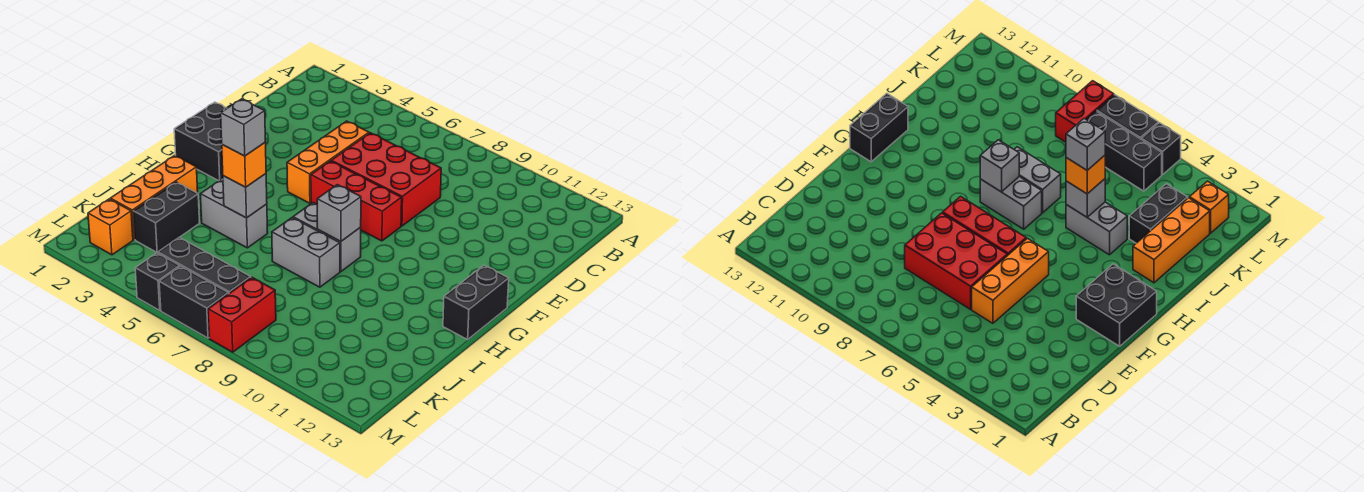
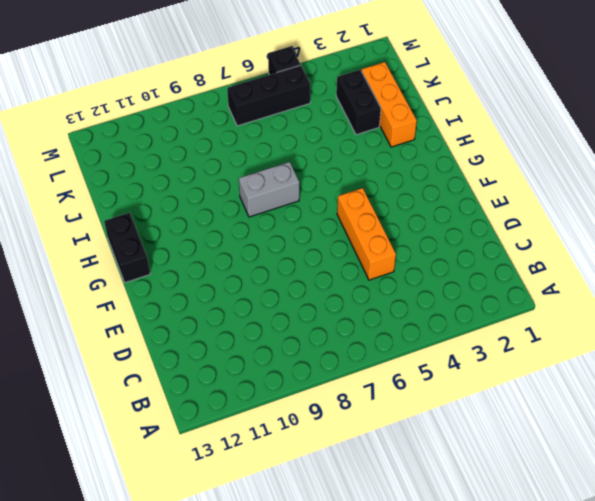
none -> red brick D6:E8 level 1
none -> black brick F1:G2 level 1
none -> red brick F6:F8 level 1

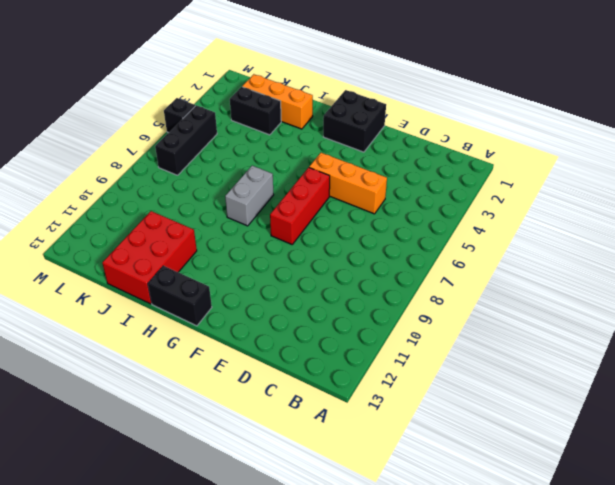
red brick I11:J13 level 1 -> red brick D6:E8 level 1
none -> grey brick I4:I5 level 1
none -> grey brick I7:I8 level 1
none -> orange brick L2 level 1

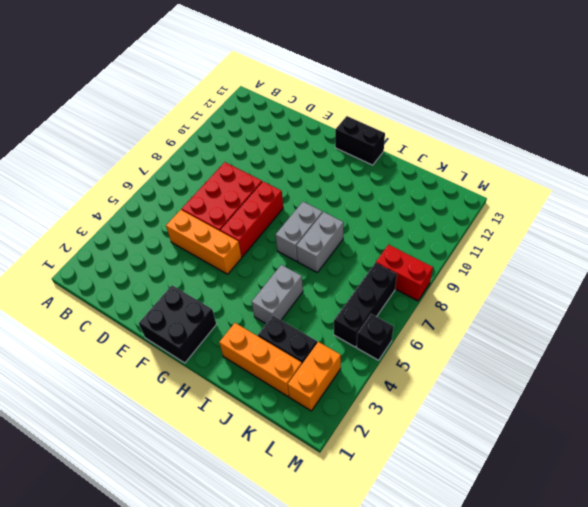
orange brick L2:L3 level 1 -> orange brick L2 level 1
none -> black brick M6:M7 level 1
none -> grey brick H8 level 2
none -> grey brick I5 level 2

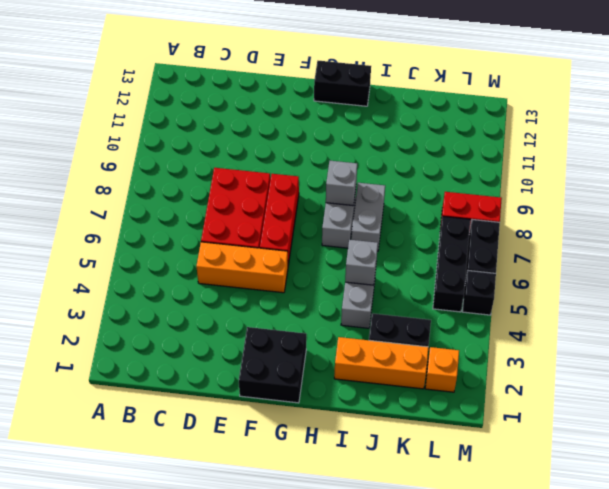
none -> orange brick I5 level 3
none -> grey brick I5 level 4

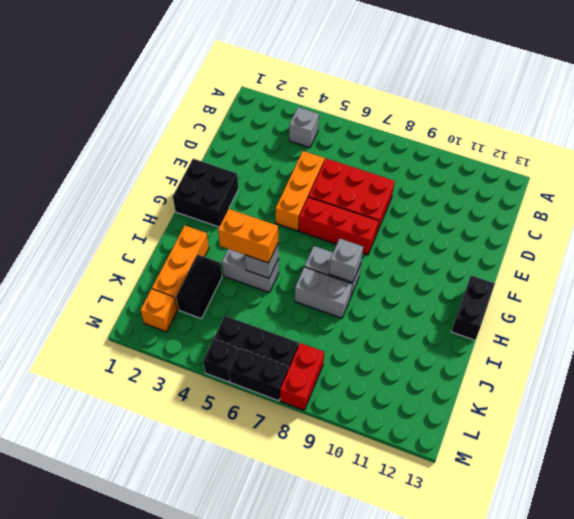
grey brick B4 level 1 -> grey brick I5 level 4
orange brick I4:I5 level 3 -> orange brick I5 level 3

